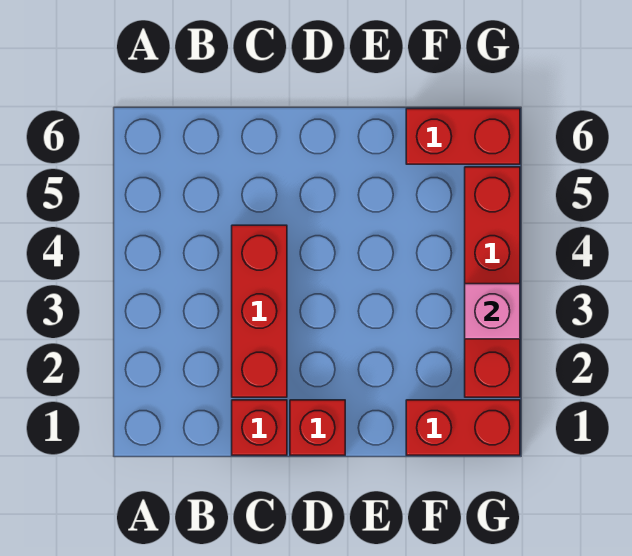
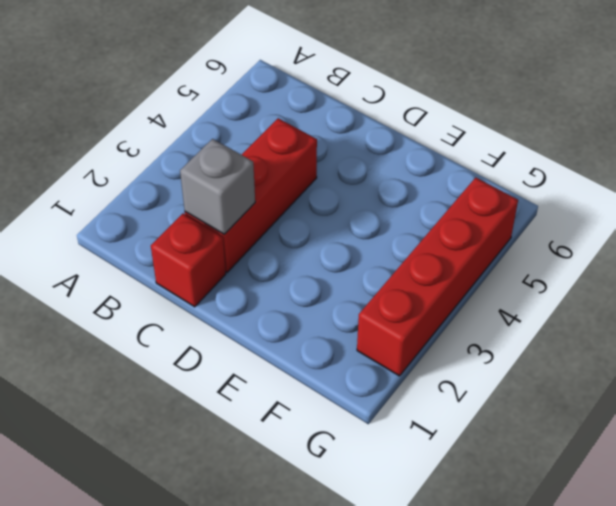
grey brick C2 level 2 -> none
none -> red brick D1 level 1
none -> red brick F1:G1 level 1

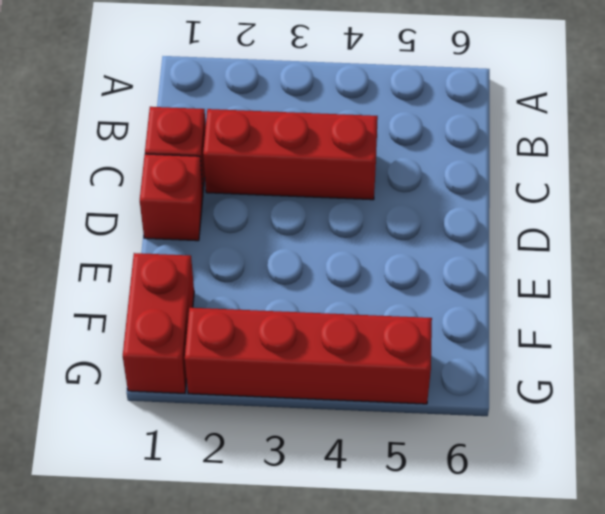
none -> red brick F6:G6 level 1
none -> pink brick G3 level 2

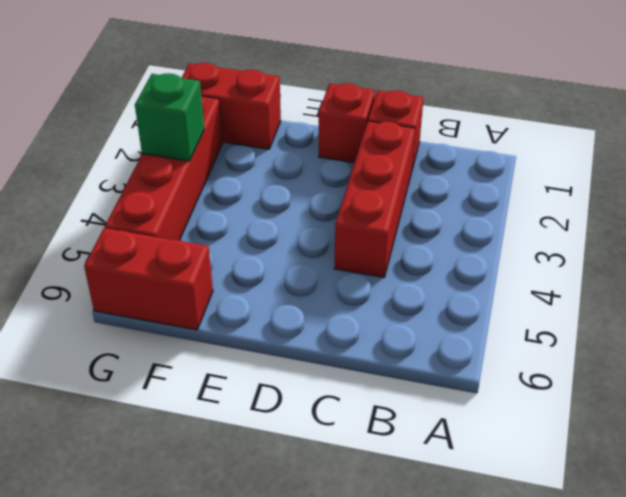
green brick G3 level 2 -> pink brick G3 level 2

